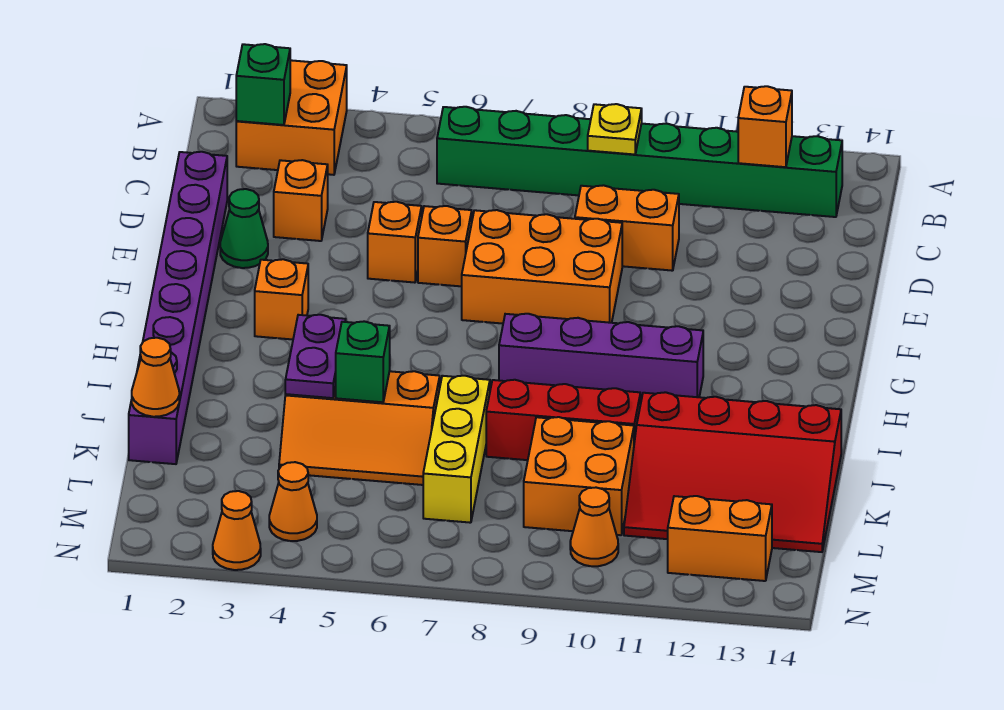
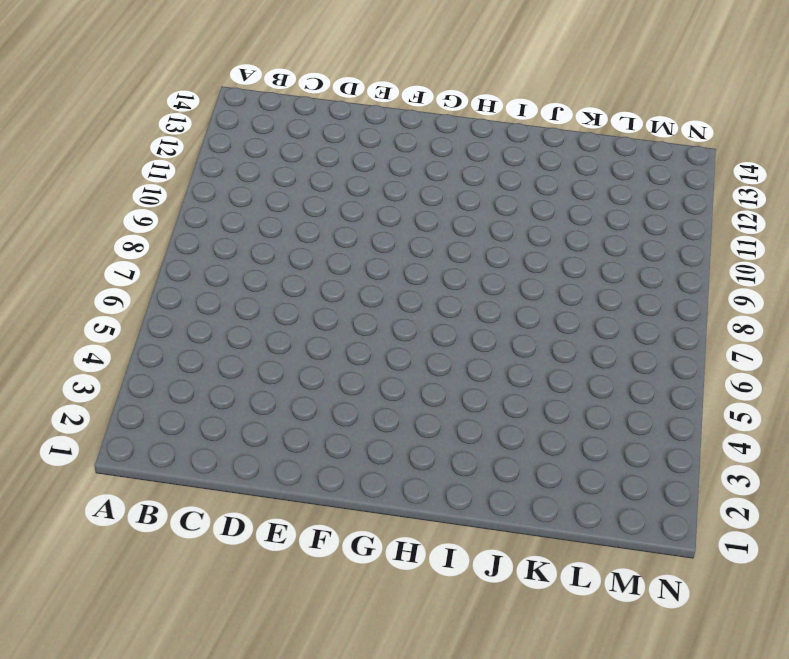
none -> orange brick A2:B3 level 1
none -> green brick B6:B13 level 1
none -> purple brick D1:K1 level 1

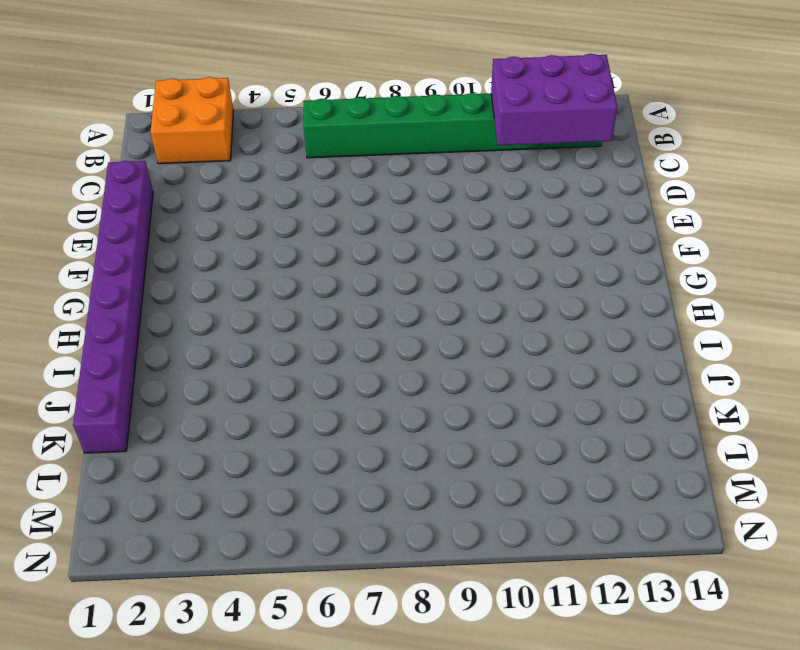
purple brick B11:C13 level 2 -> orange brick B12 level 2
none -> orange brick D3 level 1
none -> orange brick D9:D10 level 1
none -> green cone E2 level 1

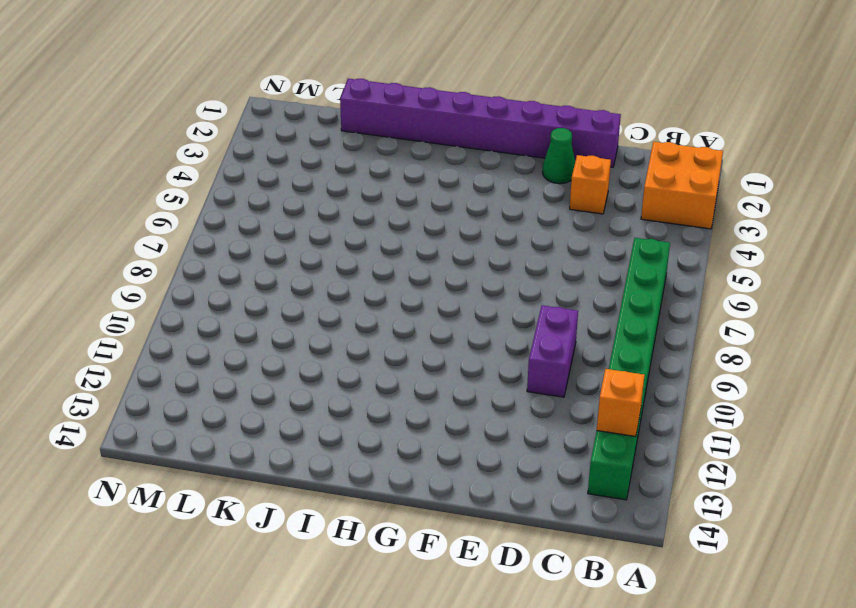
purple brick D9:D10 level 1 -> orange brick D9:D10 level 1
none -> orange brick E5 level 1
none -> orange brick E6 level 1
none -> orange brick E7:F9 level 1

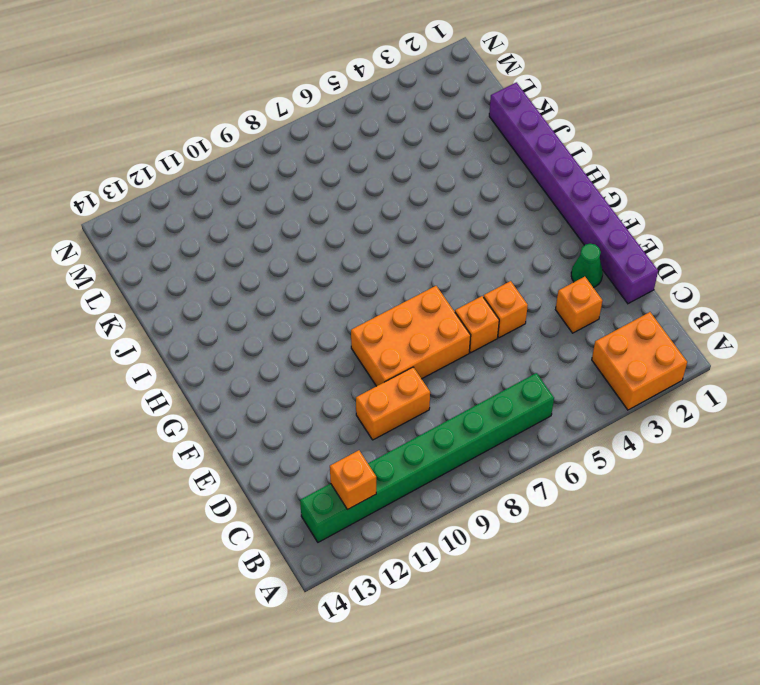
none -> orange brick G3 level 1
none -> purple brick H8:H11 level 1
none -> orange slope J4:K6 level 1 top J

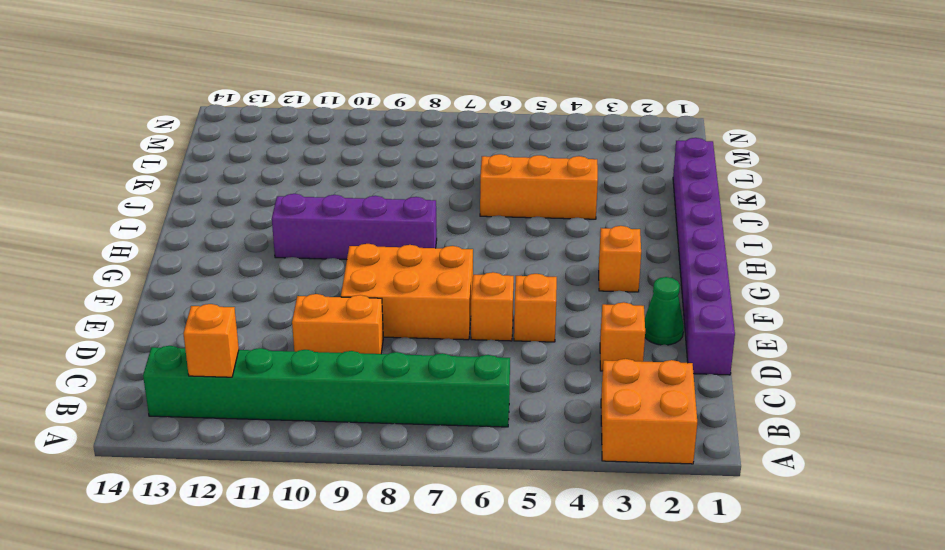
none -> yellow brick J7:L7 level 1
none -> red brick J8:J10 level 1
none -> red slope J11:L14 level 1 top J

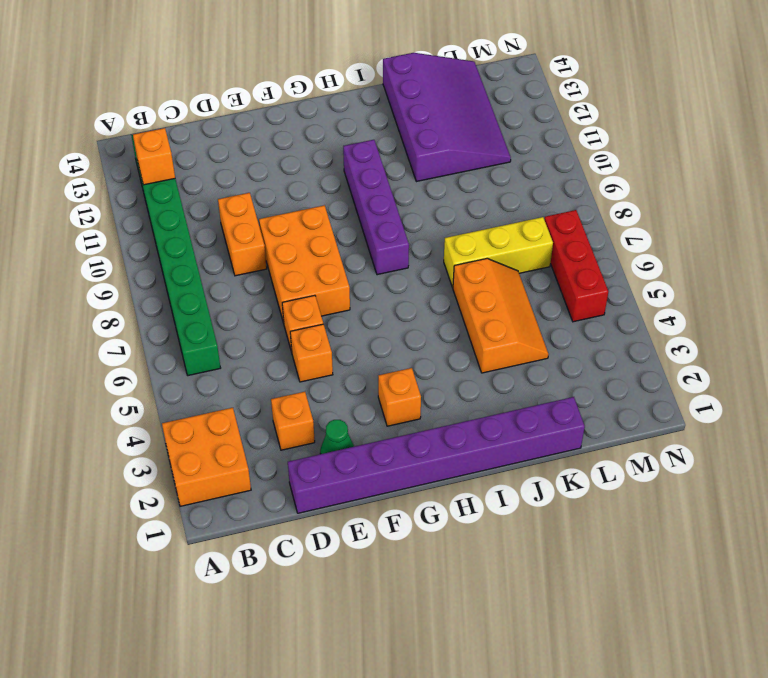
purple slope J11:L14 level 1 top J -> red slope J11:L14 level 1 top J
red brick M5:M7 level 1 -> red brick J8:J10 level 1
none -> orange brick K9:L10 level 1
none -> orange cone M4 level 1
none -> orange cone M10 level 1

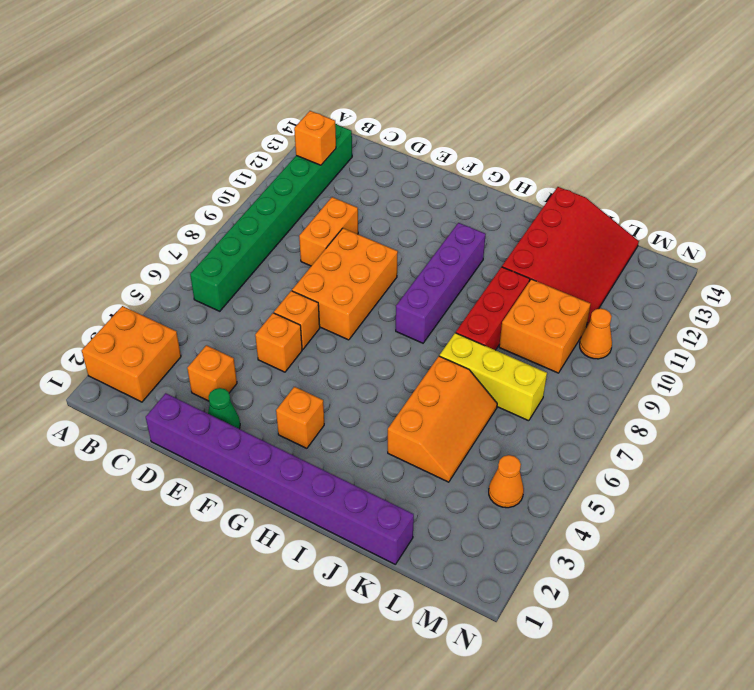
none -> orange brick M12:M13 level 1
none -> orange cone N3 level 1
none -> green brick B2 level 2

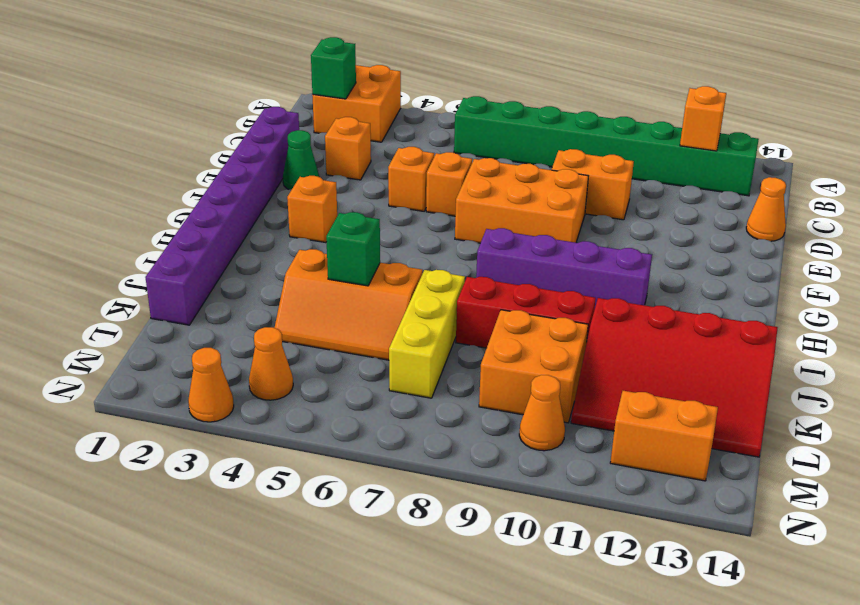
orange cone D14 level 1 -> orange cone K1 level 2
none -> yellow plate B9 level 2
none -> purple plate I4:J4 level 2

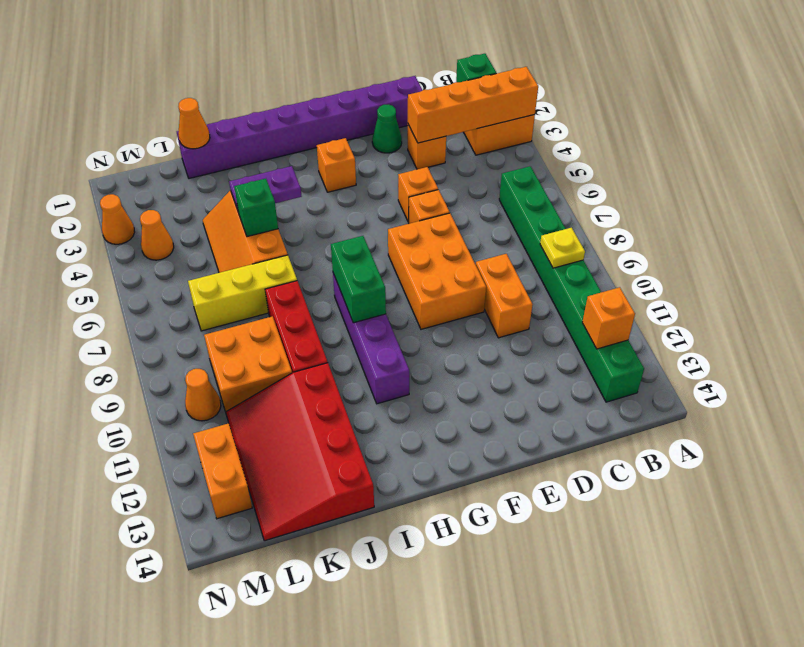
orange brick A3:D3 level 2 -> none
green brick H8:H9 level 2 -> none

